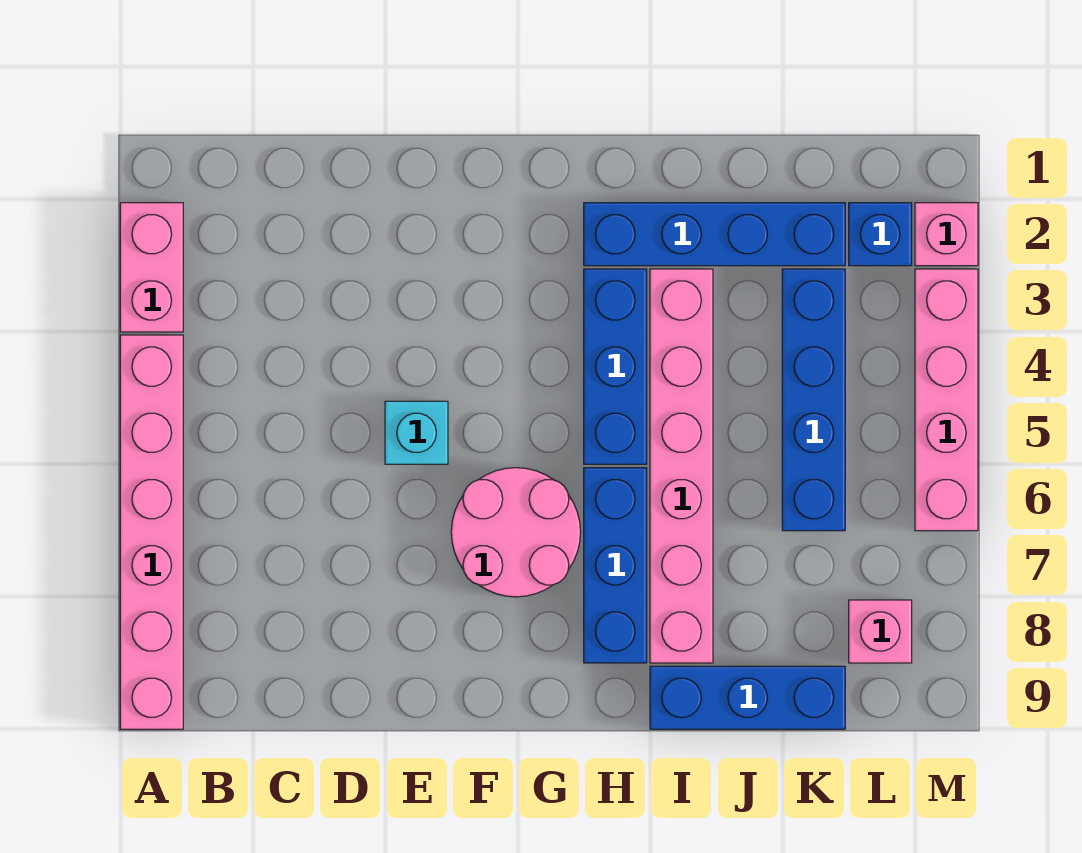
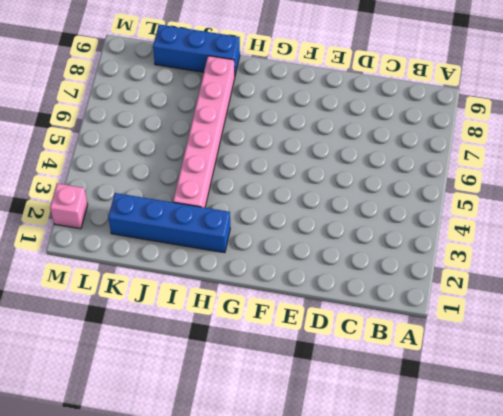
none -> pink brick A2:A3 level 1
none -> pink brick A4:A9 level 1
none -> cyan brick E5 level 1

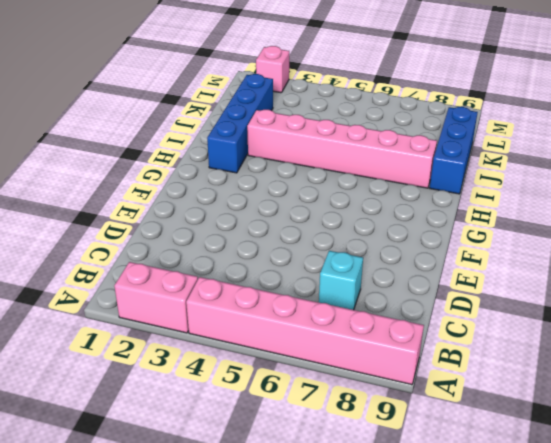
cyan brick C7 level 1 -> cyan brick E5 level 1
none -> pink round brick F6:G7 level 1
none -> blue brick H3:H5 level 1
none -> blue brick H6:H8 level 1

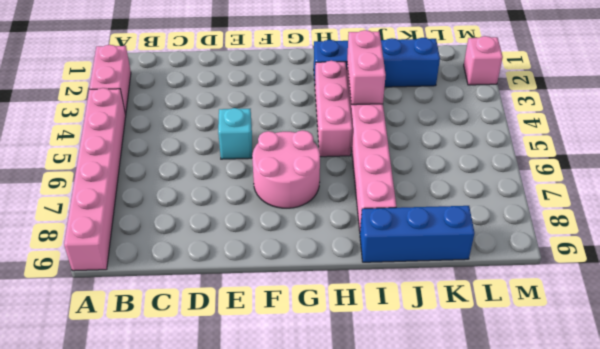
pink brick H3:H5 level 1 -> blue brick H3:H5 level 1
pink brick I3:I4 level 2 -> none
none -> blue brick H6:H8 level 1
none -> blue brick K3:K6 level 1
none -> blue brick L2 level 1

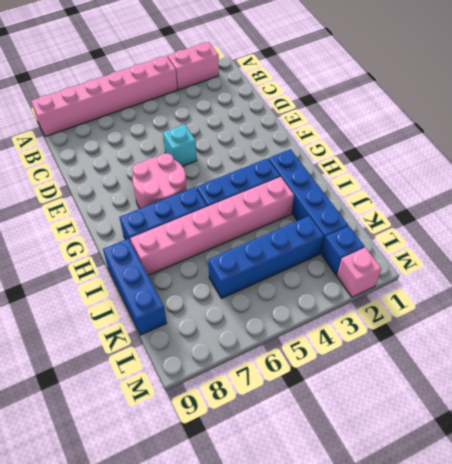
none -> pink brick L8 level 1
none -> pink brick M3:M6 level 1

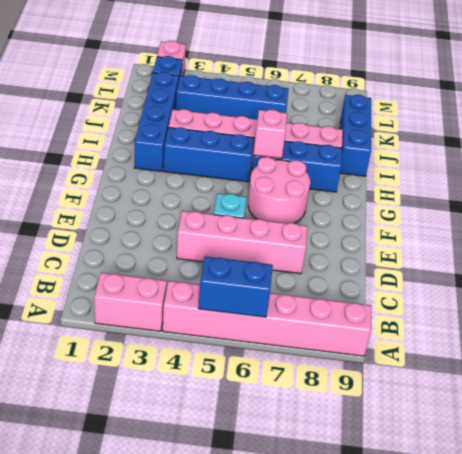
blue brick A5:A6 level 2 -> none
pink brick D4:D7 level 1 -> pink brick M3:M6 level 1
pink brick H6 level 2 -> pink brick L8 level 1

